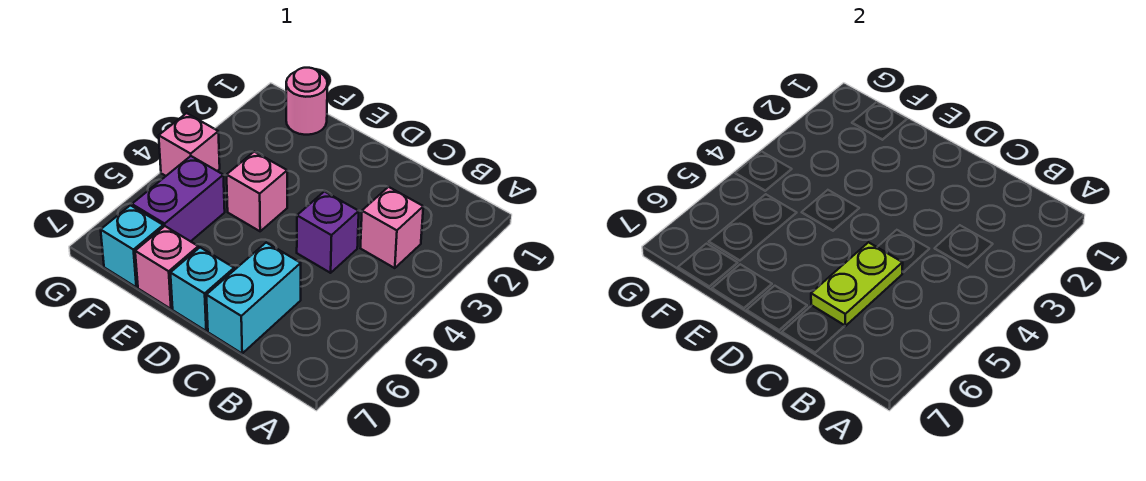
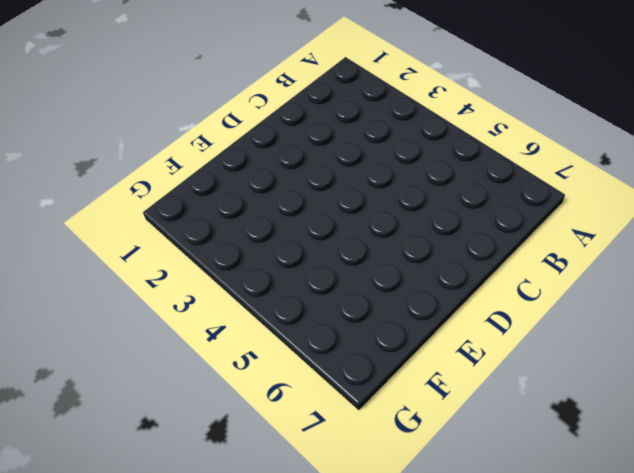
none -> pink brick B3 level 1
none -> purple brick C4 level 1

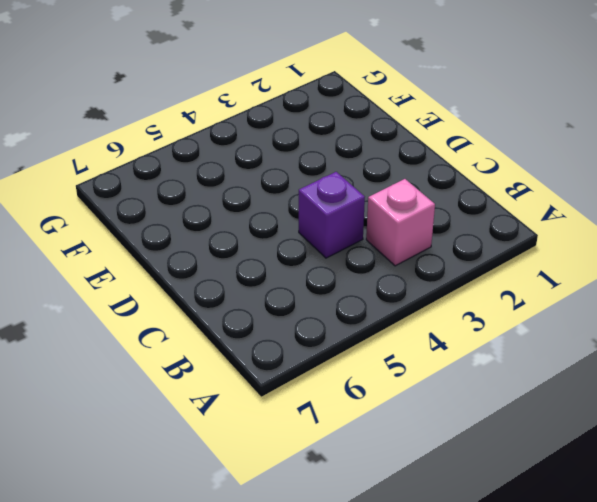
none -> cyan brick C6:C7 level 1
none -> cyan brick D7 level 1

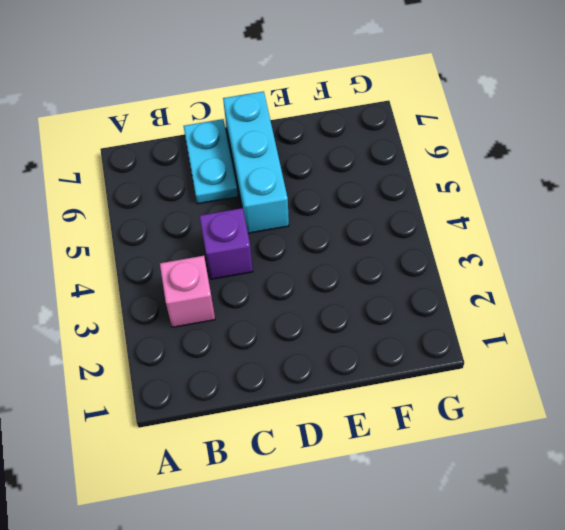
cyan plate C6:C7 level 1 -> cyan brick C6:C7 level 1
cyan brick D5:D7 level 1 -> cyan brick D7 level 1
none -> pink brick E4 level 1
none -> pink brick E7 level 1

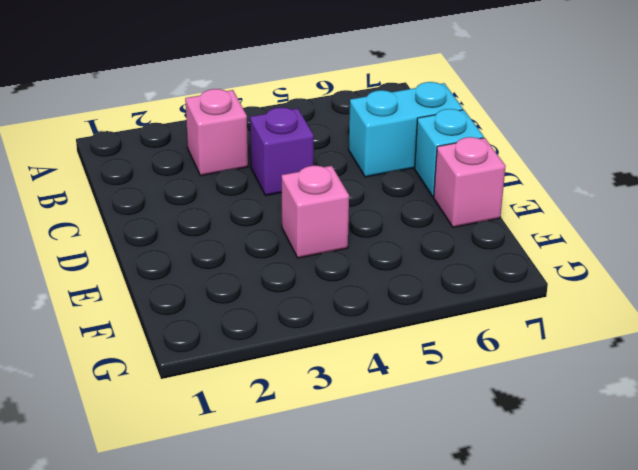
none -> pink round brick F1 level 1
none -> purple brick F5:F6 level 1

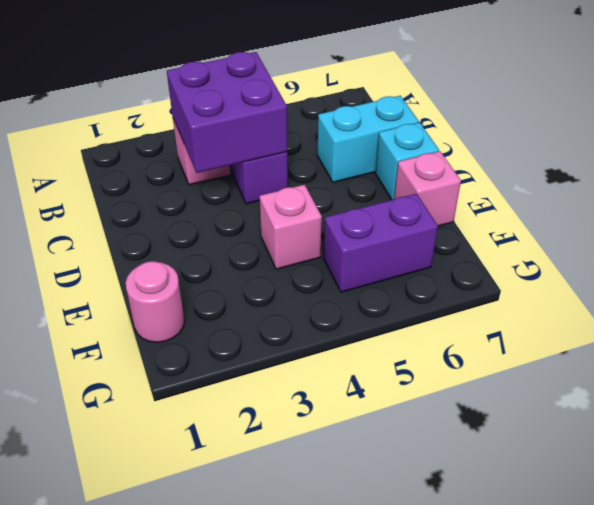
purple brick B3:C4 level 2 -> none
none -> cyan brick F7 level 1
none -> pink brick G4 level 1

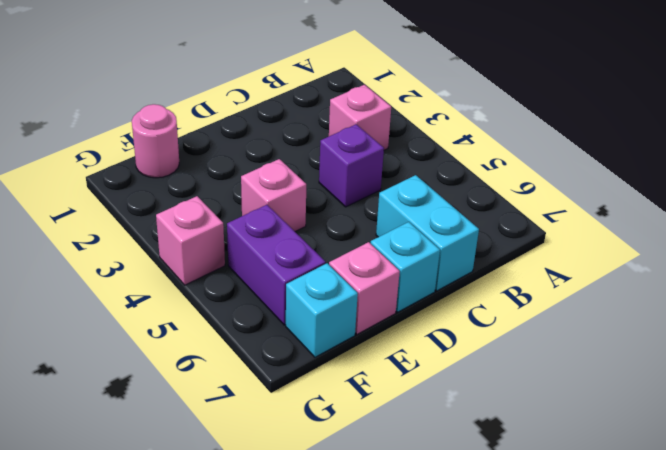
none -> lime plate C5:C6 level 2

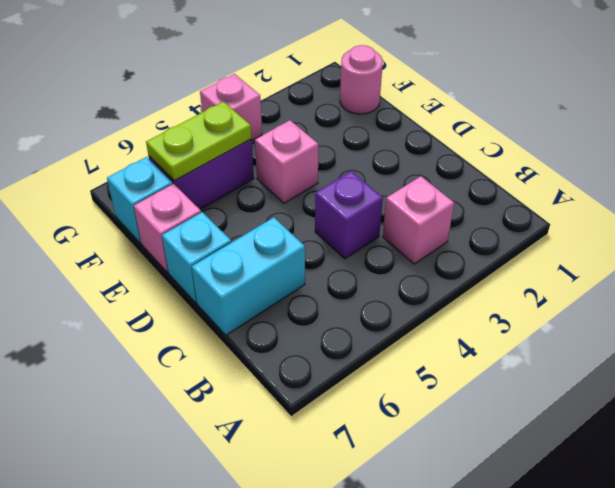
lime plate F5:F6 level 2 -> lime plate C5:C6 level 2

